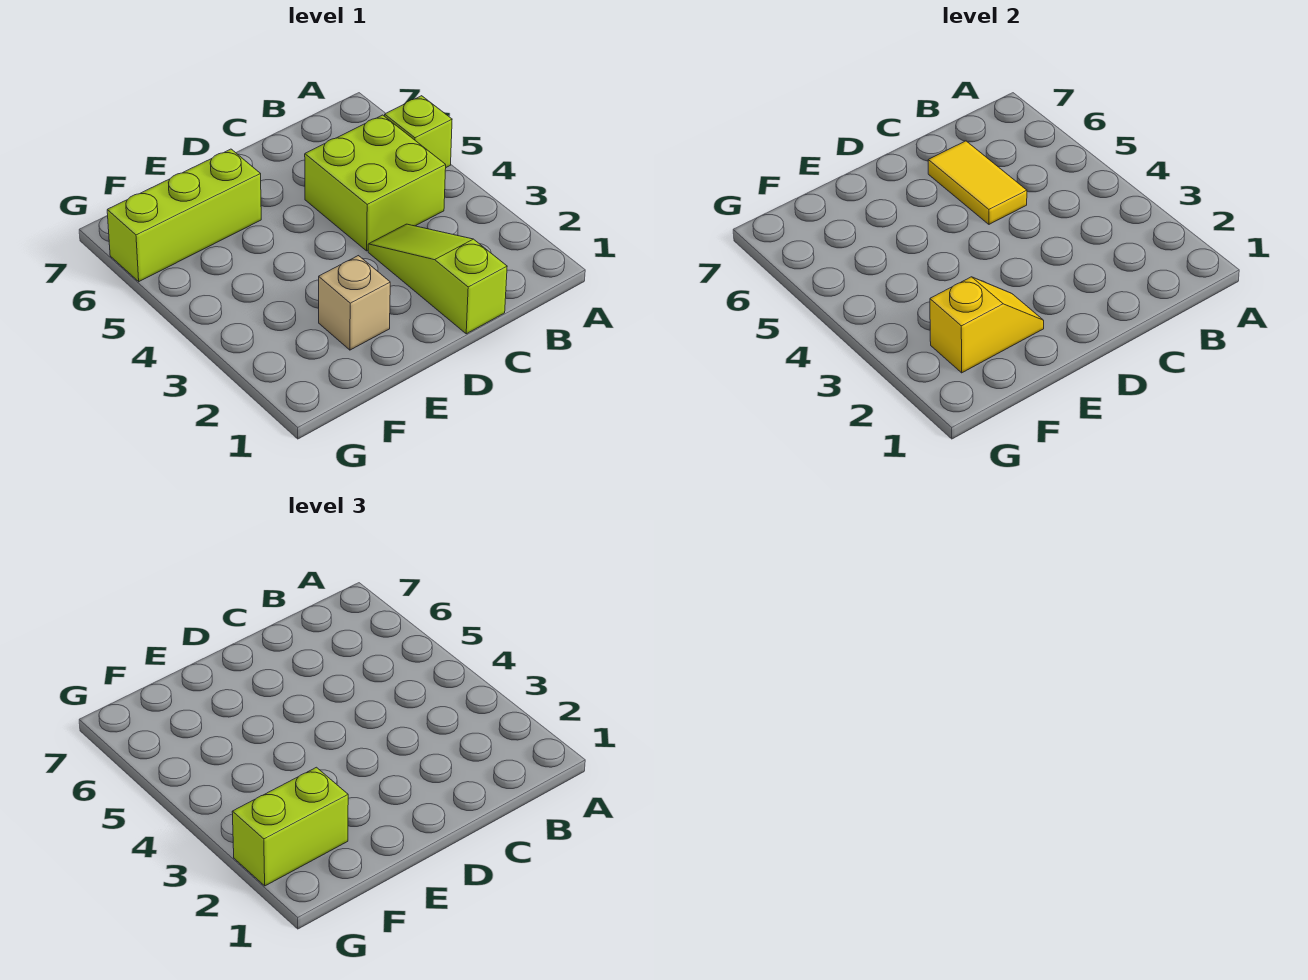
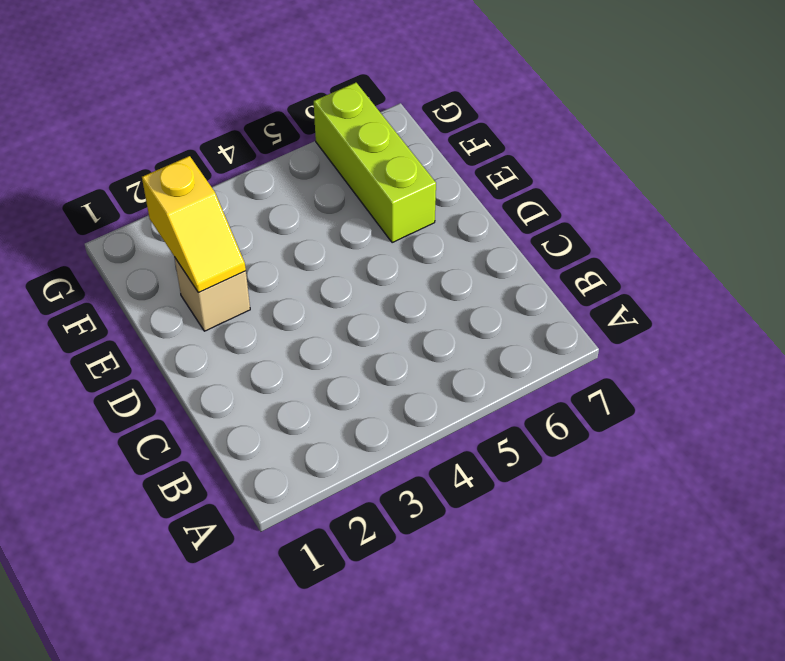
none -> lime brick A5 level 1
none -> lime brick B4:C5 level 1

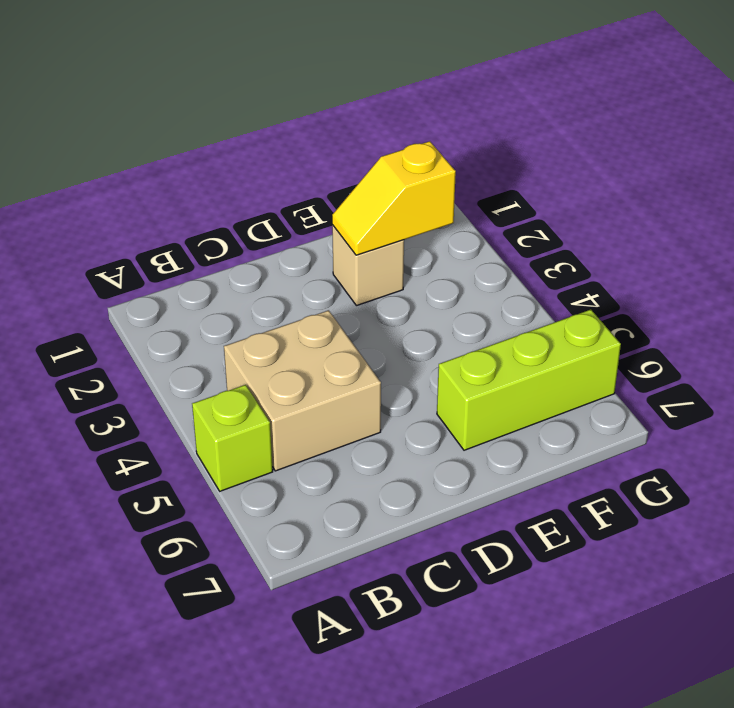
tan brick B4:C5 level 1 -> lime brick B4:C5 level 1
none -> lime slope C1:C3 level 1 top 1
none -> yellow tile C5:C6 level 2

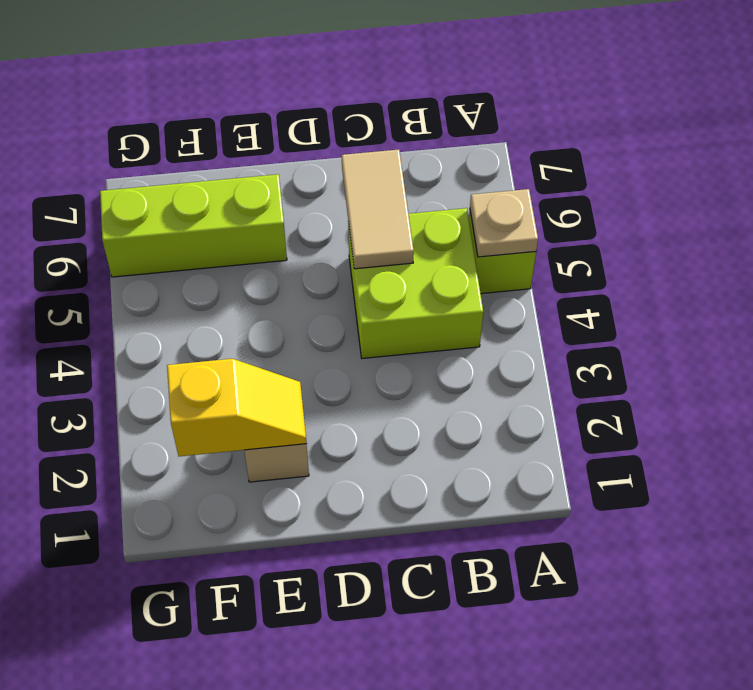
tan plate A5 level 2 -> none
tan tile C5:C6 level 2 -> yellow tile C5:C6 level 2
none -> lime slope C1:C3 level 1 top 1
none -> lime brick F2:G2 level 3

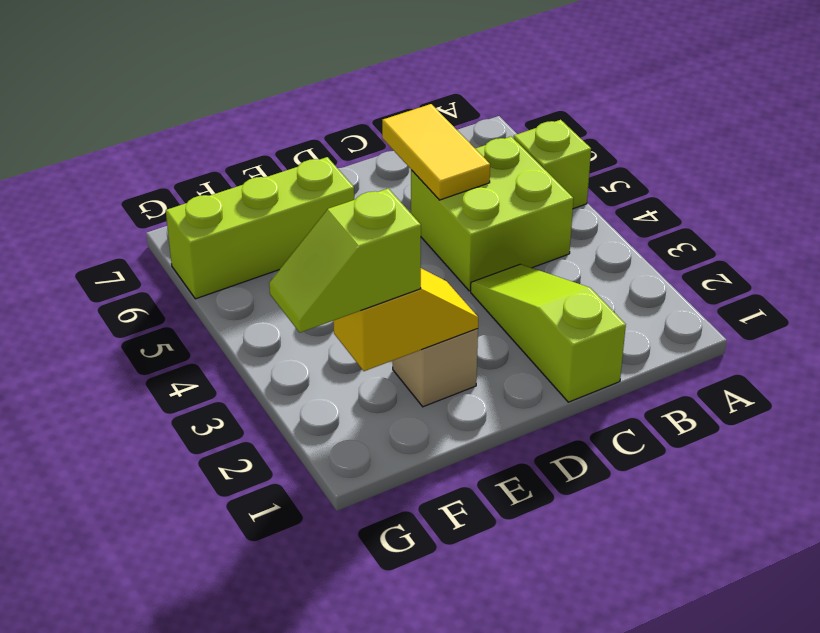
lime slope F2:G2 level 3 top F -> lime brick F2:G2 level 3

